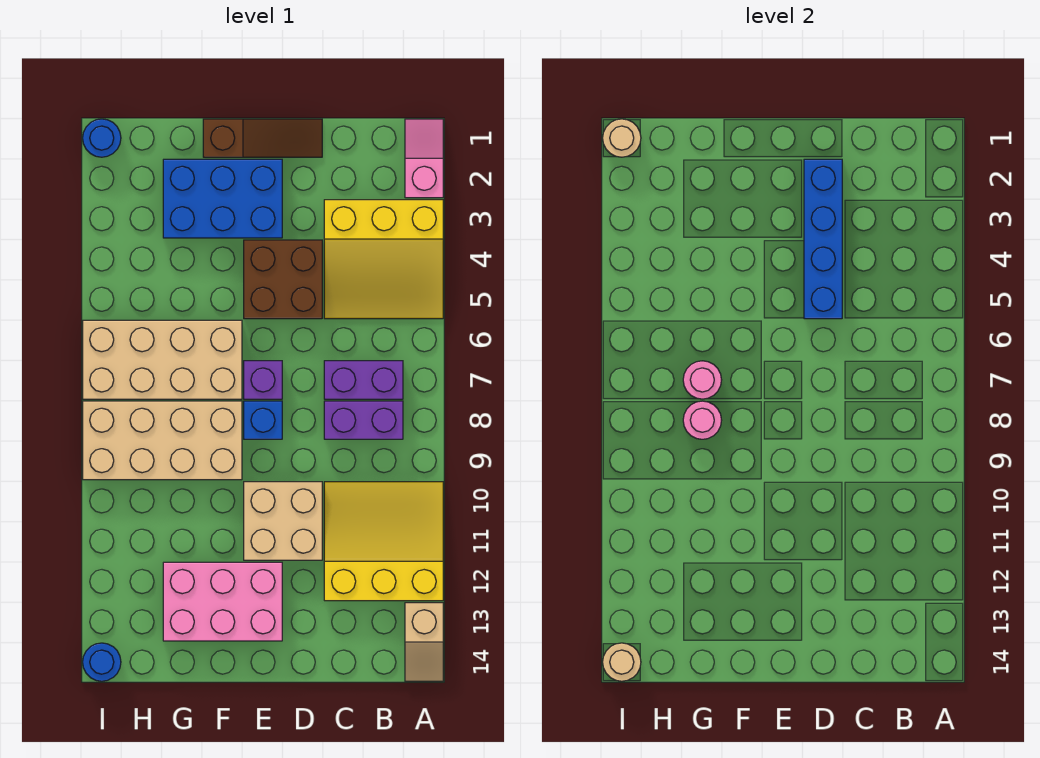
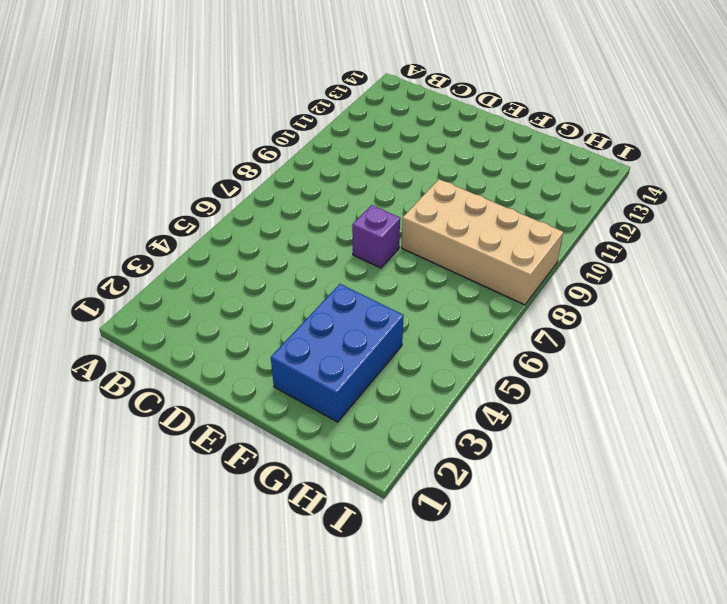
blue brick F2:G4 level 1 -> blue brick E2:G3 level 1
none -> pink slope A1:A2 level 1 top 2
none -> yellow slope A3:C5 level 1 top 3
none -> yellow slope A10:C12 level 1 top 12

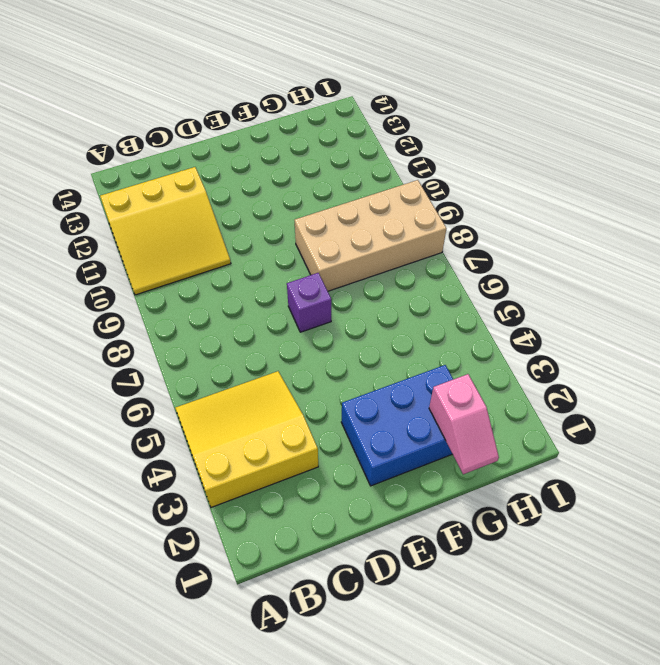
pink slope G1:G2 level 2 top 2 -> pink slope A1:A2 level 1 top 2
none -> tan slope A13:A14 level 1 top 13
none -> purple brick B7:C7 level 1
none -> purple brick B8:C8 level 1

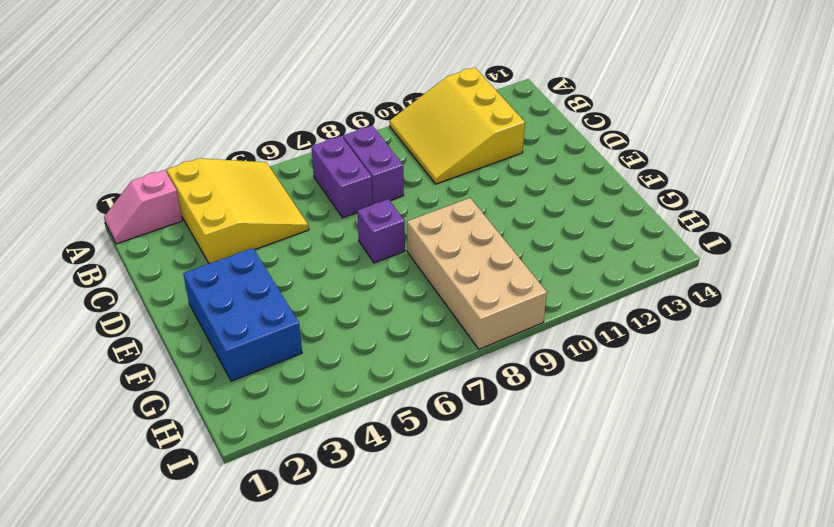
none -> tan slope A13:A14 level 1 top 13
none -> brown slope D1:F1 level 1 top F
none -> brown brick D4:E5 level 1

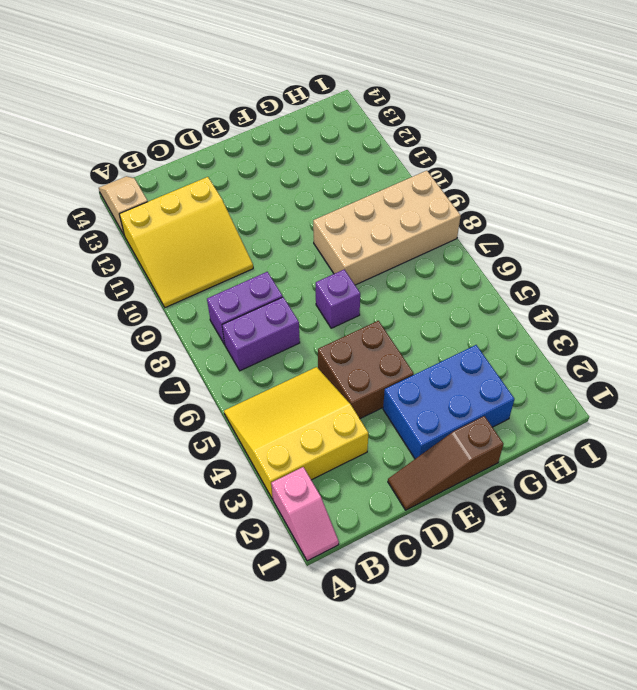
none -> tan brick D10:E11 level 1
none -> blue brick E8 level 1
none -> pink brick E12:G13 level 1

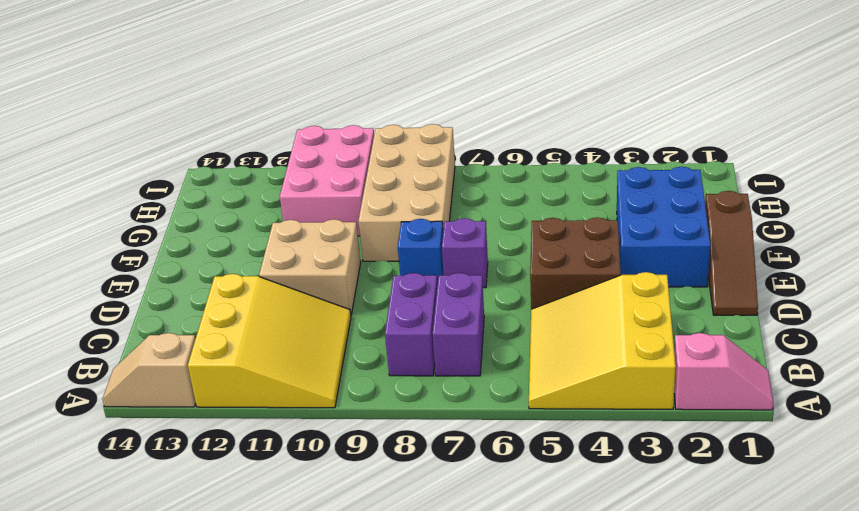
pink brick G10:I11 level 1 -> pink brick E12:G13 level 1
none -> tan brick F6:I7 level 1
none -> blue round brick I1 level 1
none -> blue round brick I14 level 1

